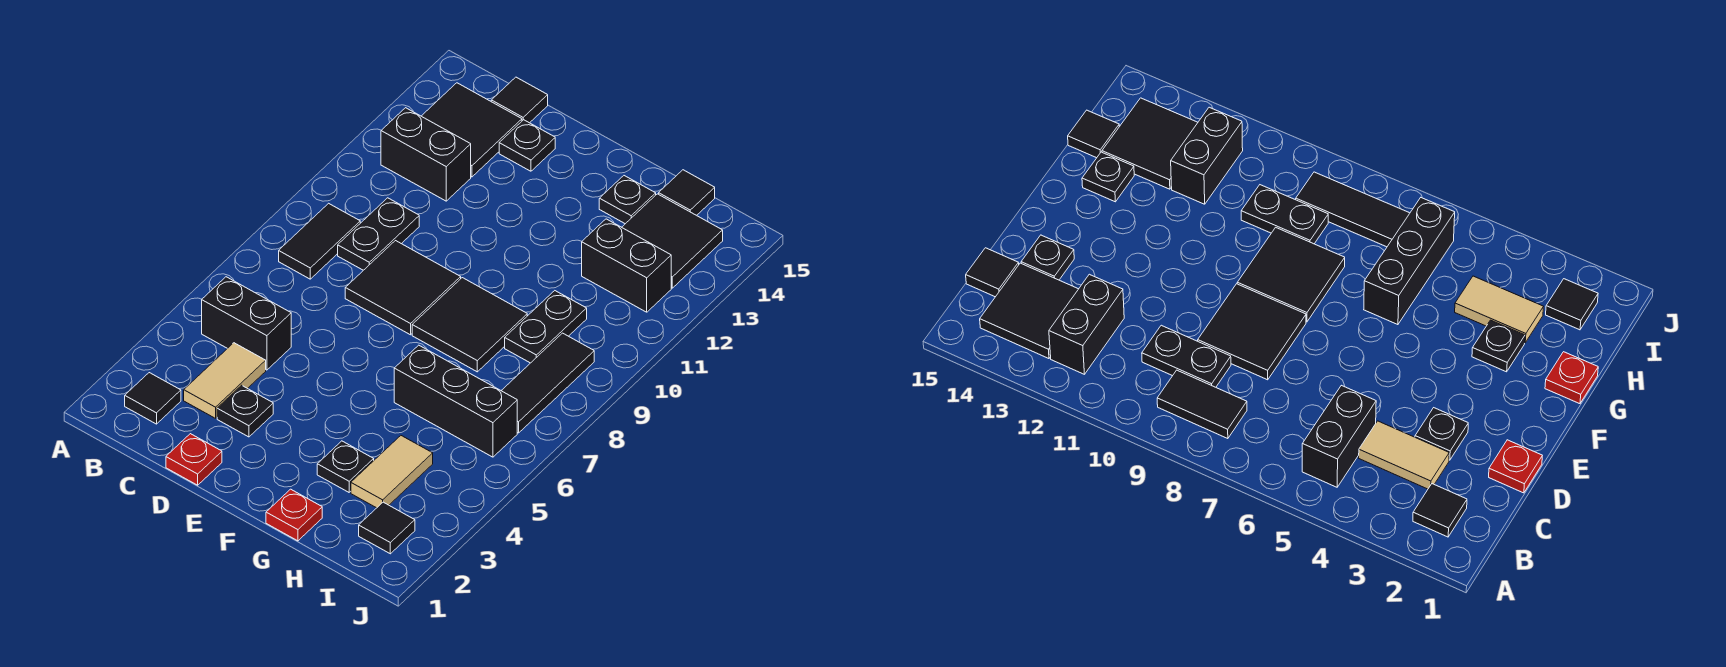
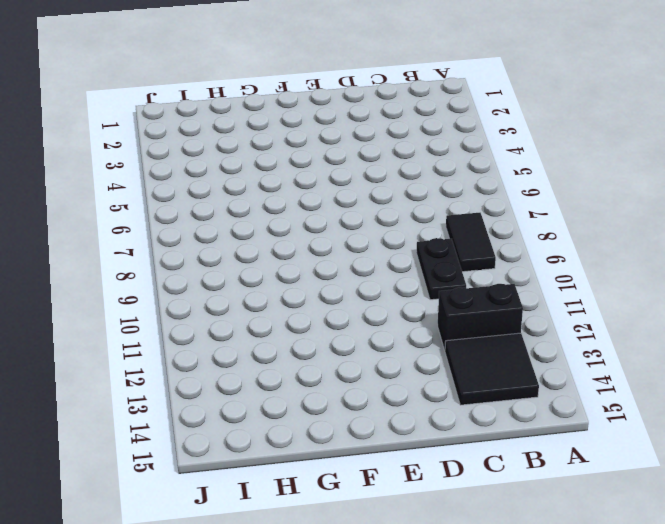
none -> black tile B2 level 1
none -> black brick B5:C5 level 1
none -> tan tile C3:C4 level 1

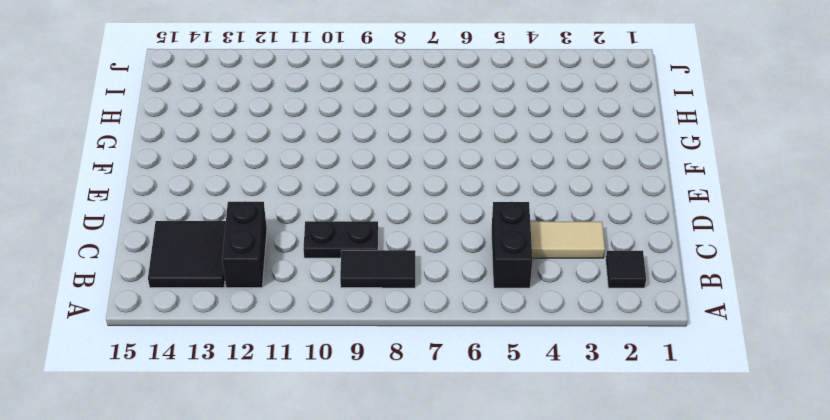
none -> black tile C15 level 1
none -> red plate D1 level 1
none -> black plate D3 level 1

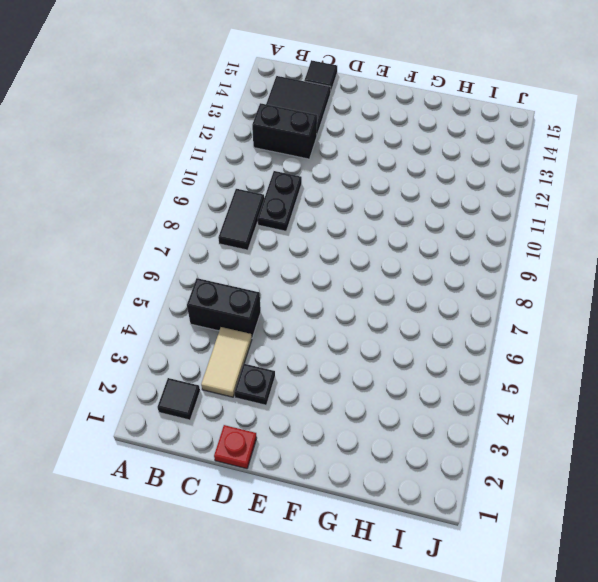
none -> black tile D8:E9 level 1
none -> black plate D14 level 1
none -> black tile F8:G9 level 1

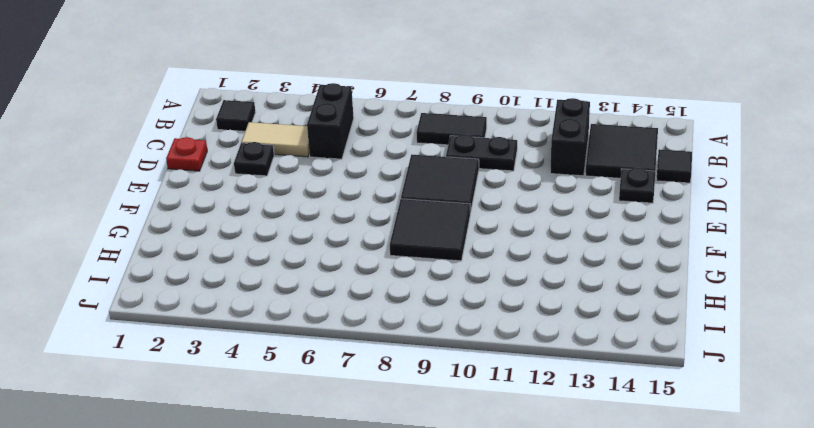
none -> red plate G1 level 1
none -> black plate G3 level 1
none -> black brick G6:I6 level 1

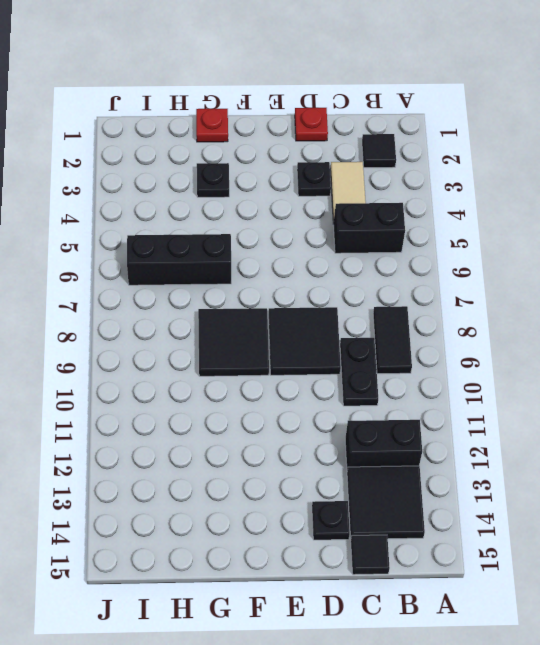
none -> black plate G14 level 1
none -> tan tile H3:H4 level 1
none -> black plate H9:H10 level 1

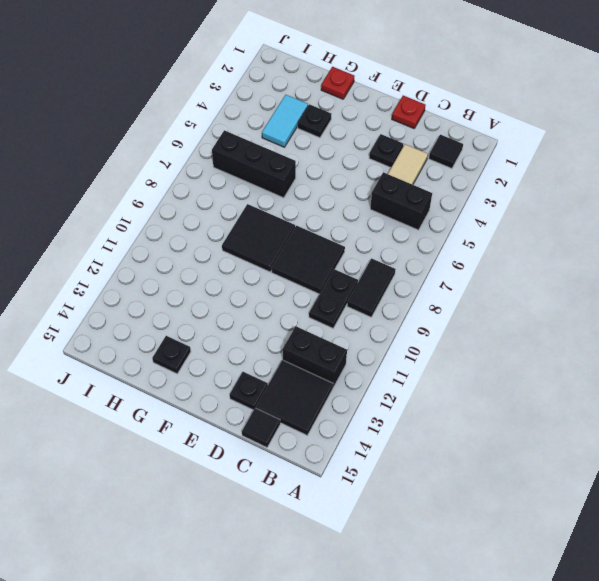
cyan tile H3:H4 level 1 -> tan tile H3:H4 level 1
none -> black plate H9:H10 level 1
none -> black brick H12:I12 level 1
none -> black tile H13:I14 level 1

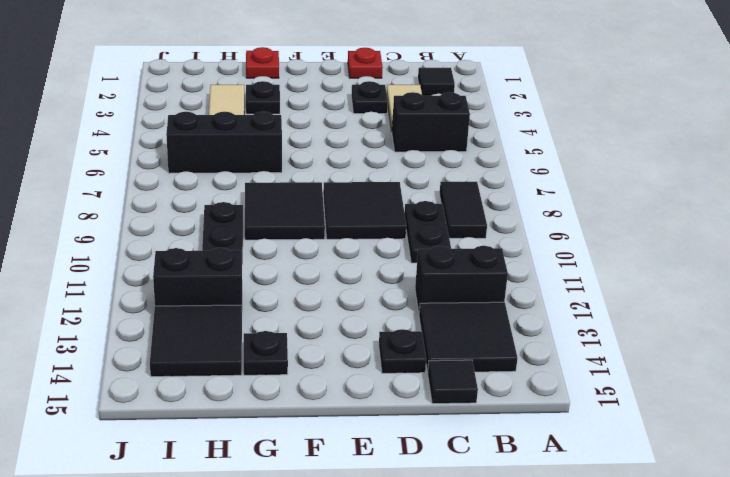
none -> black tile H15 level 1
none -> black tile I2 level 1
none -> black tile I7:I9 level 1

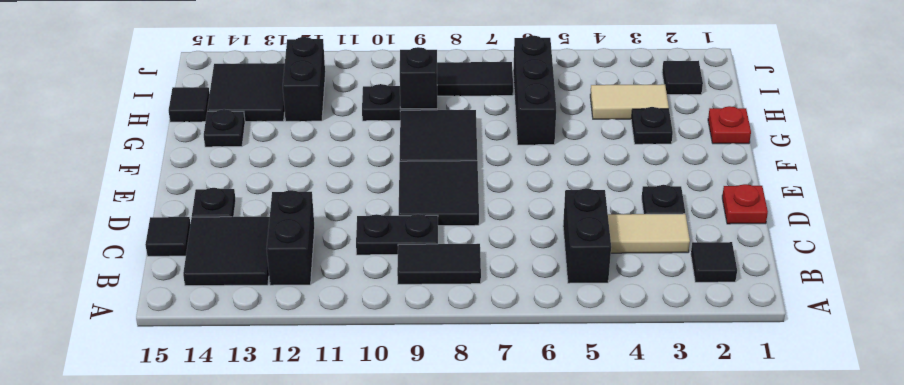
black brick H9 level 2 -> none

